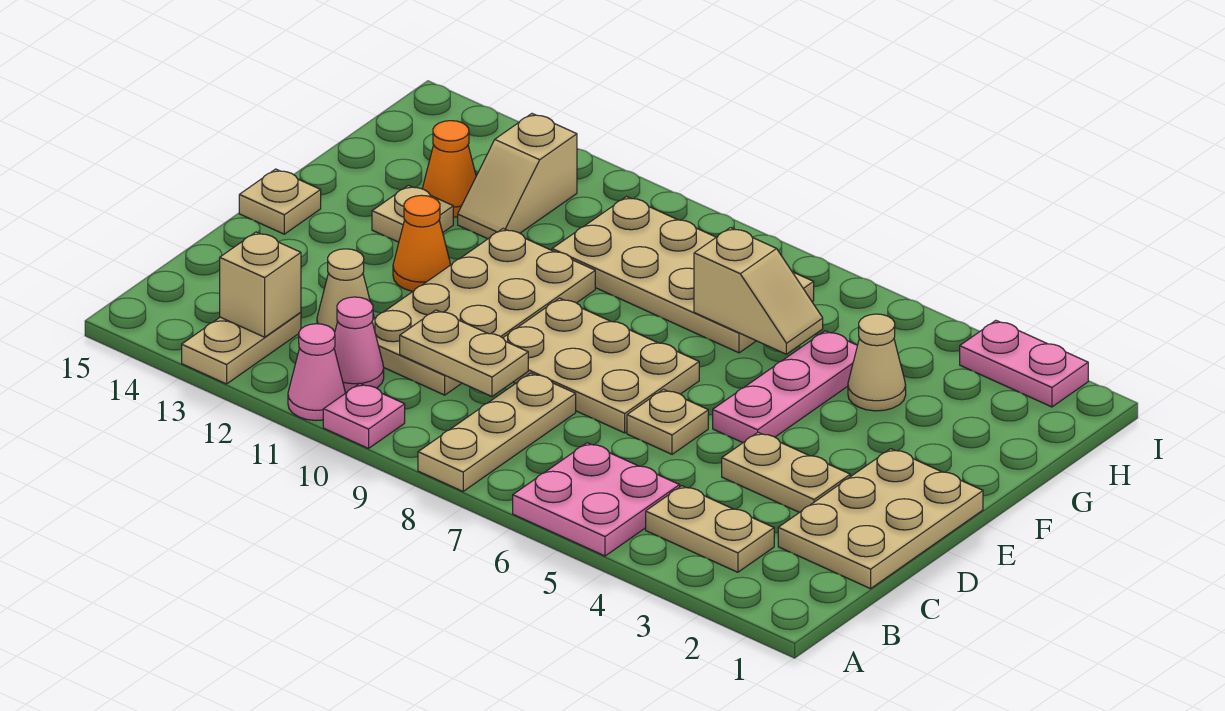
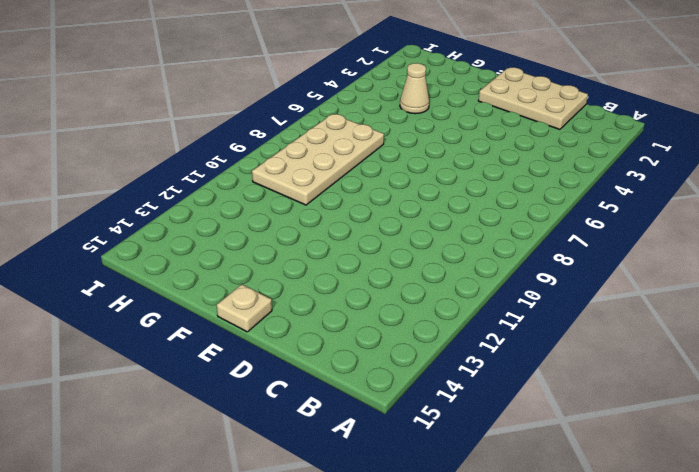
none -> pink plate A5:B6 level 1
none -> tan plate A8:C8 level 1
none -> pink plate A10 level 1

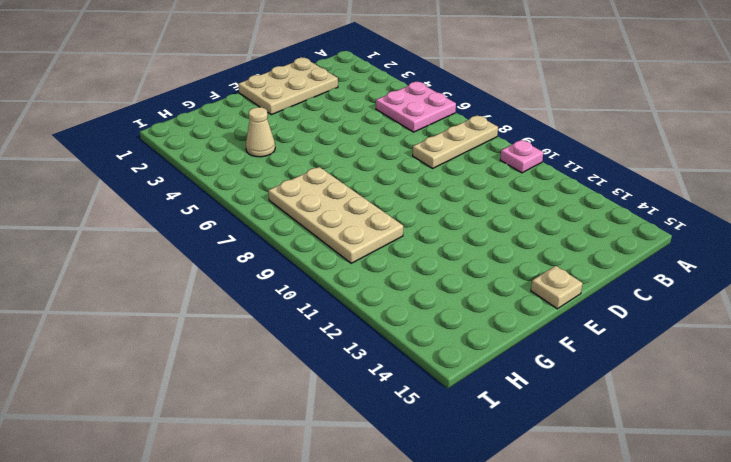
none -> pink cone A11 level 1
none -> tan plate A13:B13 level 1
none -> tan plate B3:B4 level 1

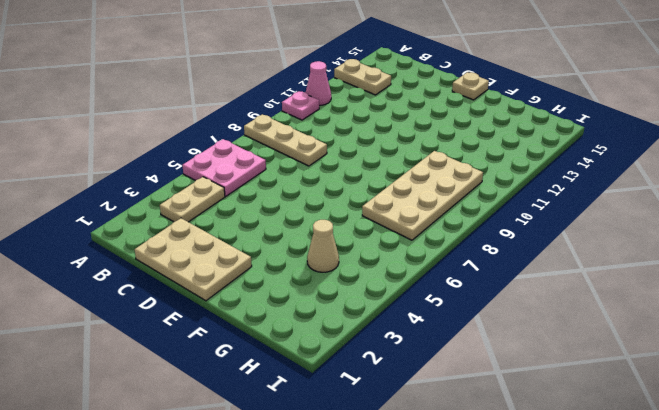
none -> pink cone B11 level 1
none -> tan plate C10:F11 level 1
none -> tan cone C12 level 1

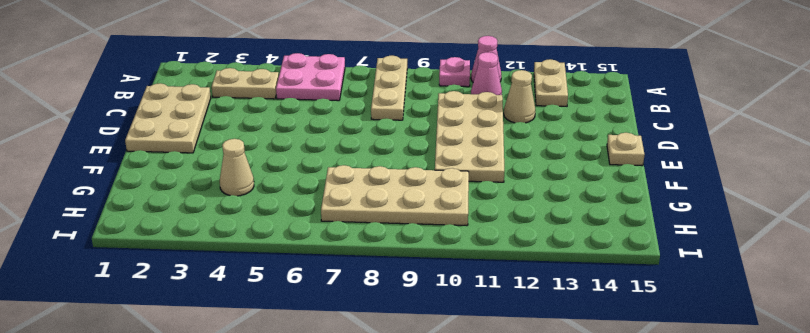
none -> tan plate D3:D4 level 1
none -> tan plate D6 level 1
none -> tan plate D7:E9 level 1

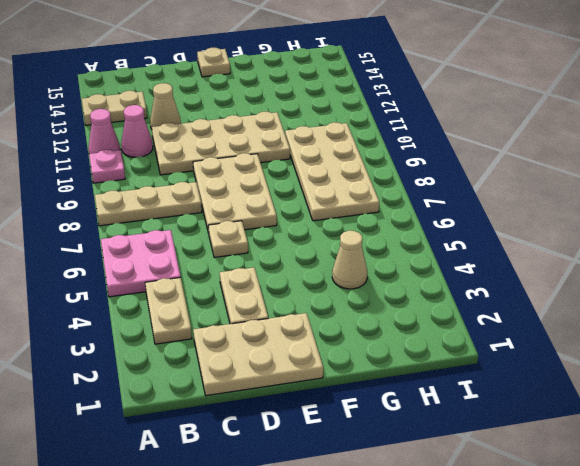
none -> pink plate E5:G5 level 1
none -> orange cone E12 level 1
none -> tan plate F13 level 1

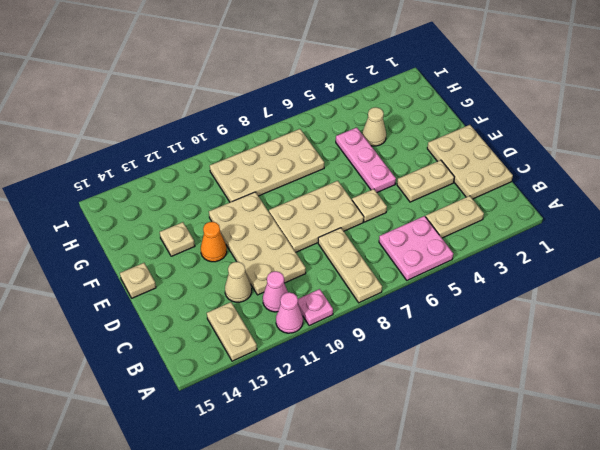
none -> tan slope G12:H12 level 1 top H
none -> orange cone G13 level 1
none -> pink plate I2:I3 level 1

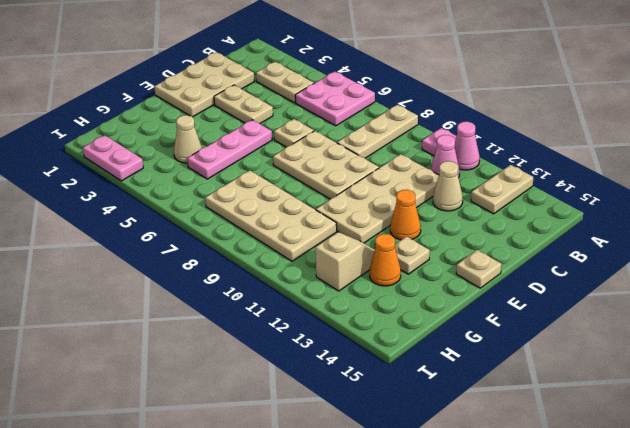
none -> tan brick B13 level 2
none -> tan plate C9:C10 level 2
none -> tan slope G6:G7 level 2 top 7

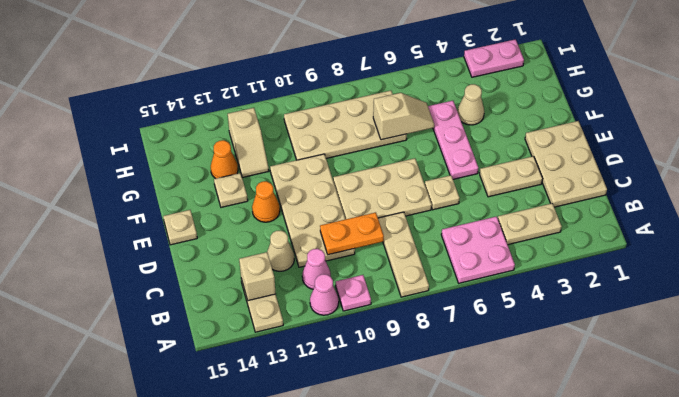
orange plate C9:C10 level 2 -> tan plate C9:C10 level 2

